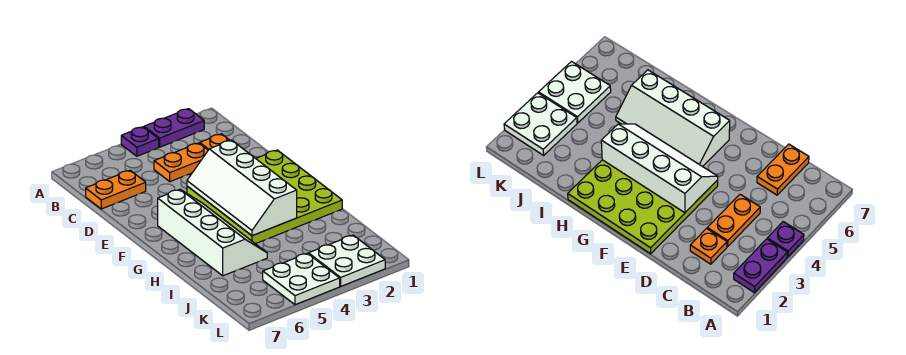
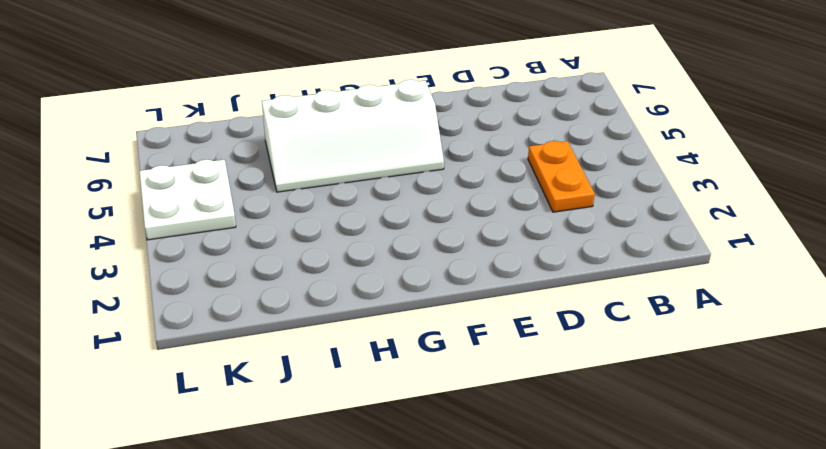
none -> purple plate A2:A3 level 1
none -> purple plate A4 level 1

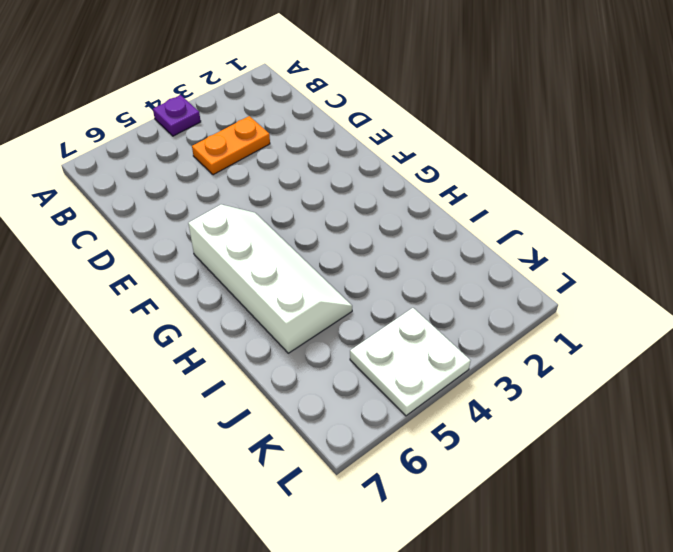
none -> purple plate A2:A3 level 1
none -> orange plate C2 level 1

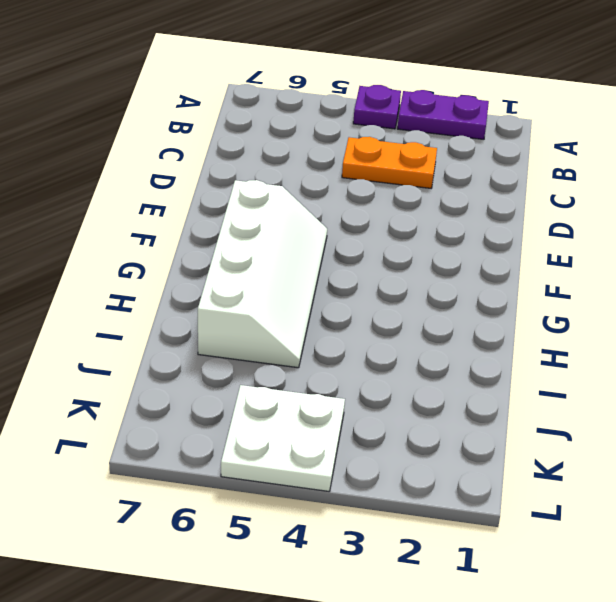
none -> orange plate C2 level 1
none -> orange plate C6:C7 level 1

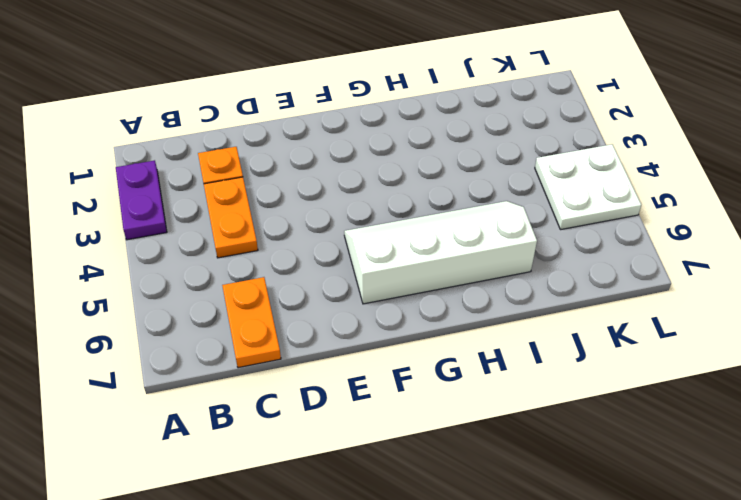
none -> purple plate A4 level 1
none -> lime plate E1:H4 level 1

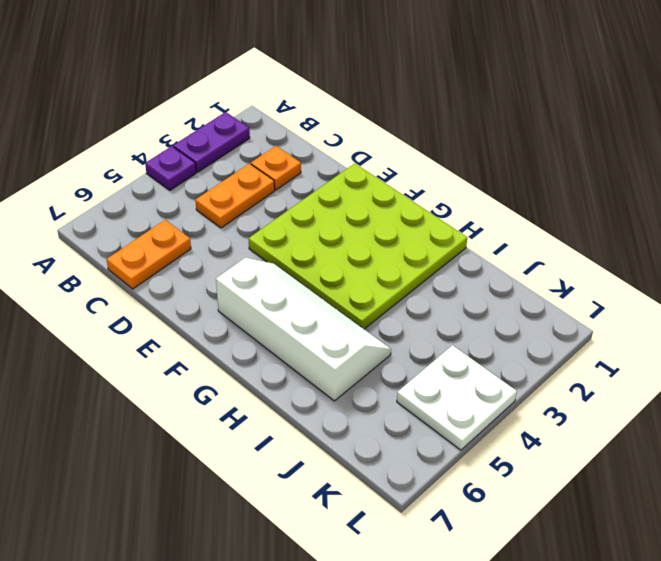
none -> white plate K2:L3 level 1
none -> white slope E3:H4 level 2 top 3

